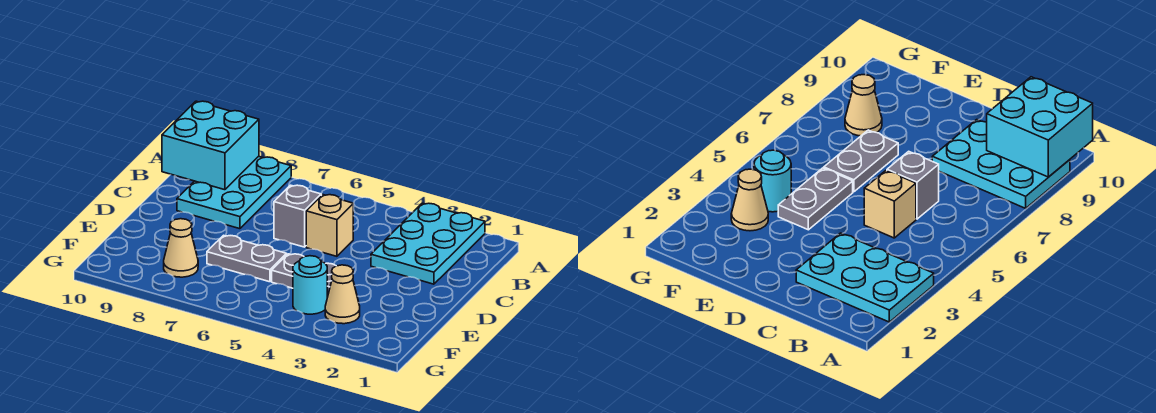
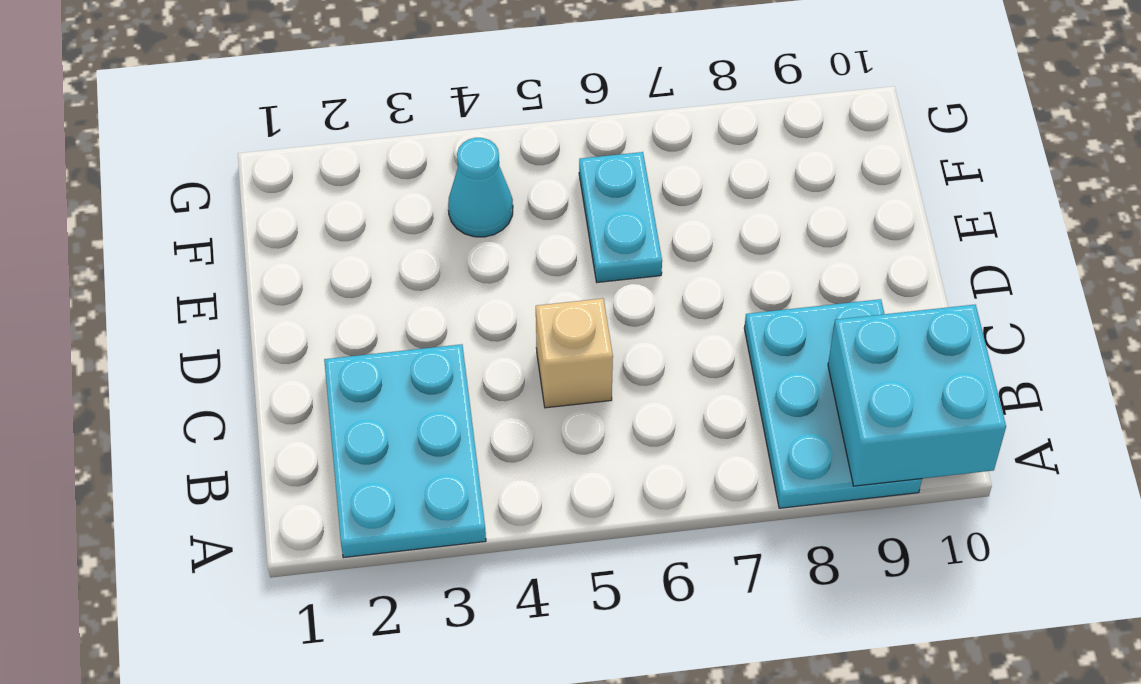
cyan plate E6:F6 level 1 -> grey plate E6:E7 level 1
cyan cone F4 level 1 -> cyan round brick F4 level 1
none -> grey brick C6 level 1
none -> grey plate E4:E5 level 1

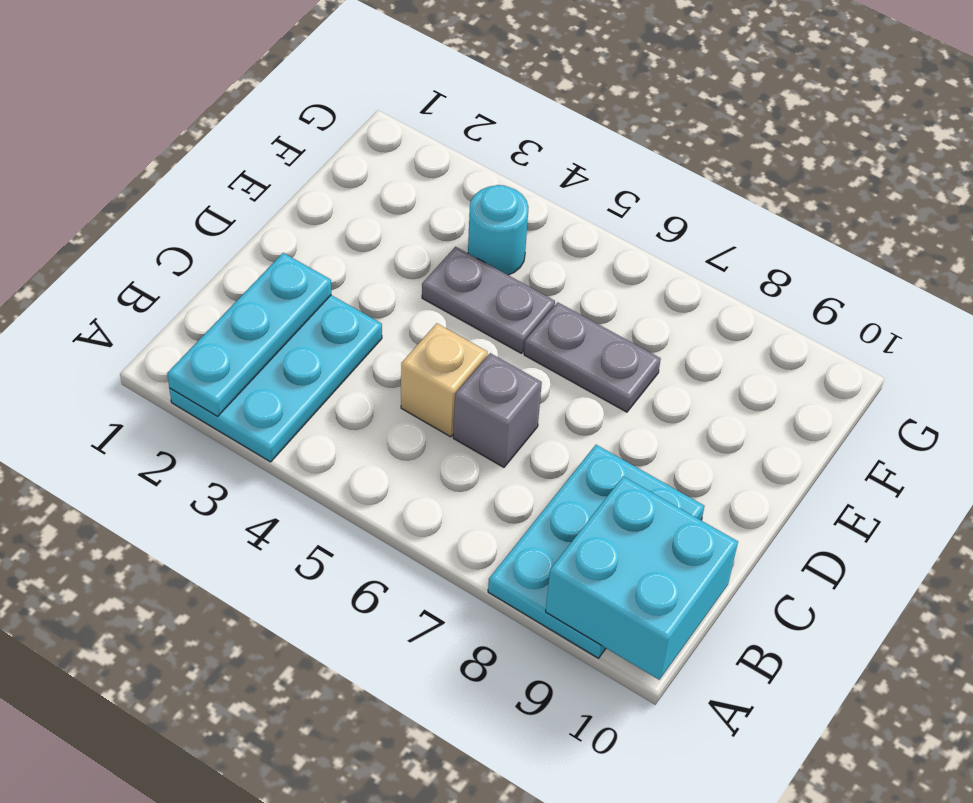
cyan plate A2:C2 level 2 -> none
none -> tan cone F3 level 1
none -> tan cone F8 level 1

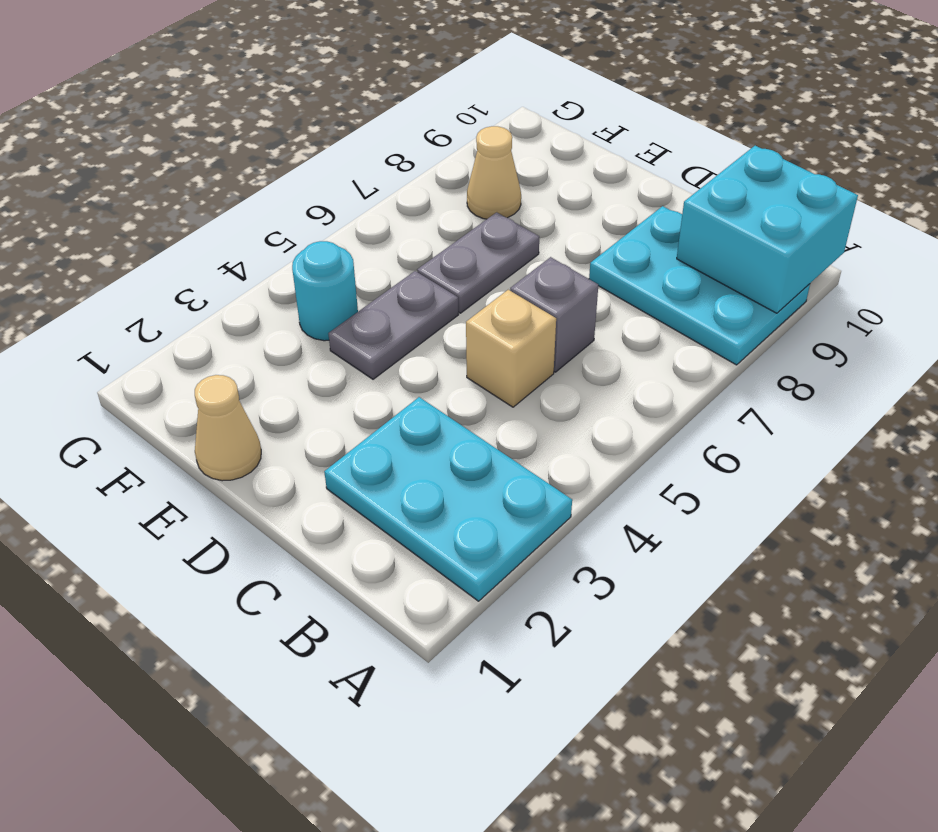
tan cone E1 level 1 -> tan cone F3 level 1

